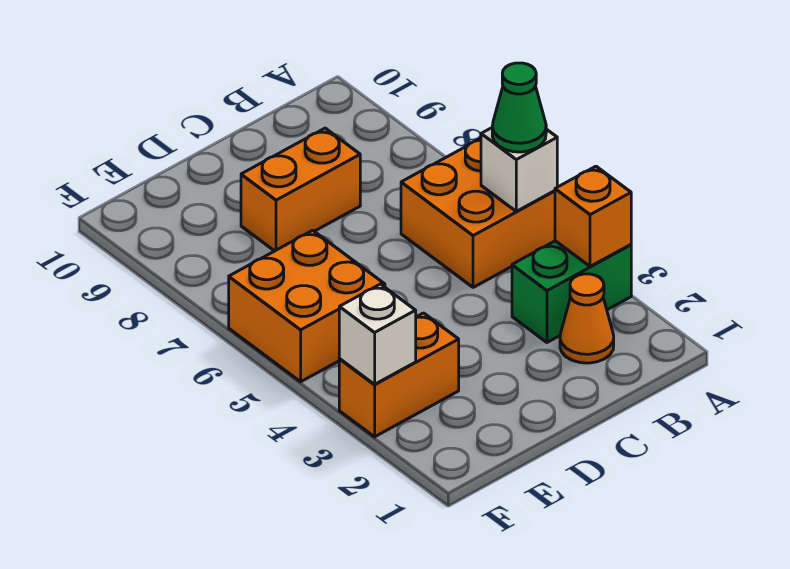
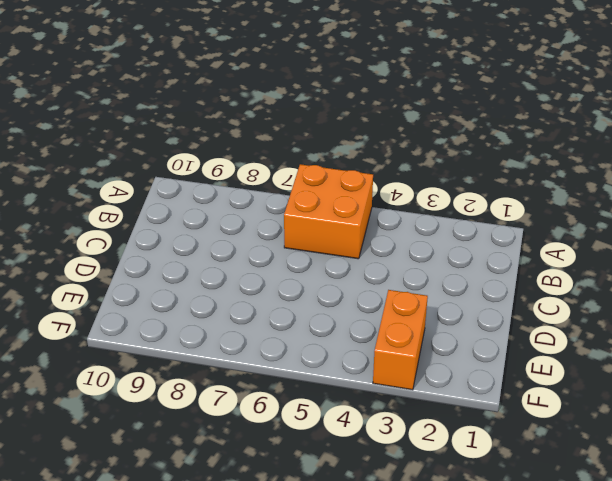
none -> green brick A3:B3 level 1
none -> orange cone B2 level 1

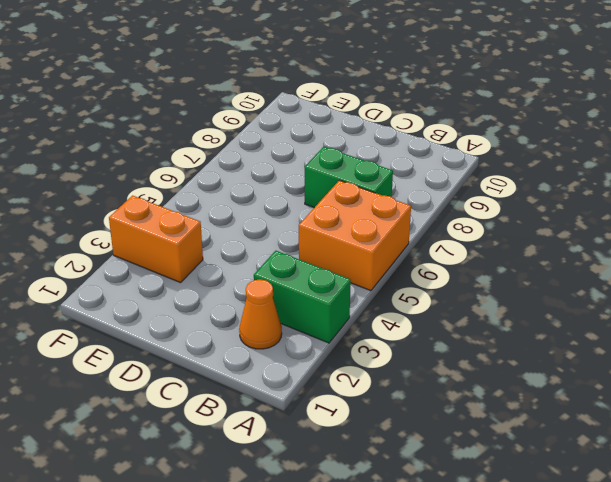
green brick B7:C7 level 1 -> none
none -> orange brick C8:D8 level 1
none -> orange brick E5:F6 level 1

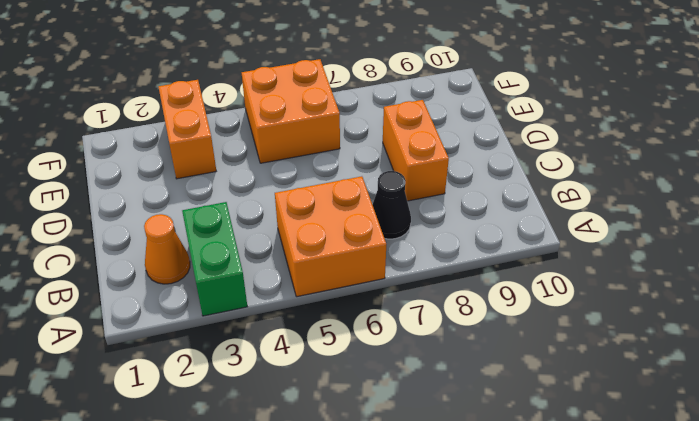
black cone B7 level 1 -> none
none -> orange brick A3 level 2
none -> white brick A5 level 2

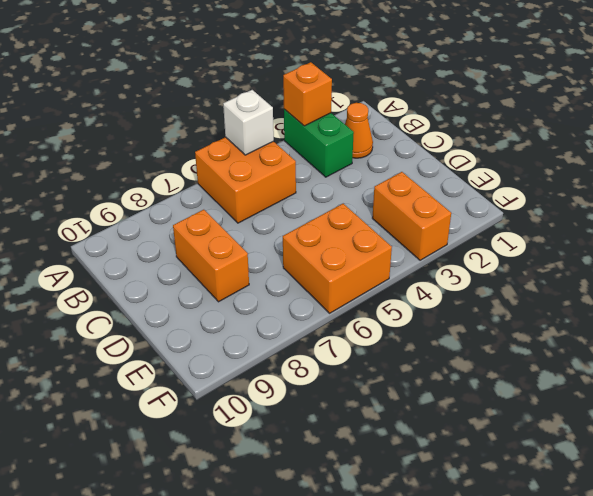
none -> white brick F3 level 2
none -> green cone A5 level 3

